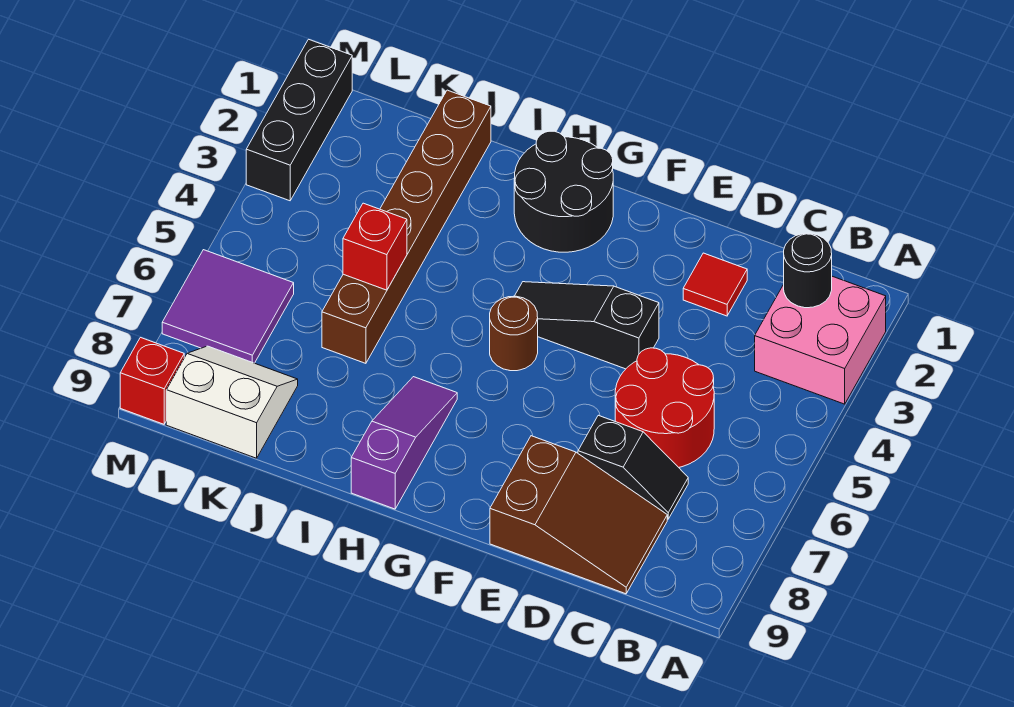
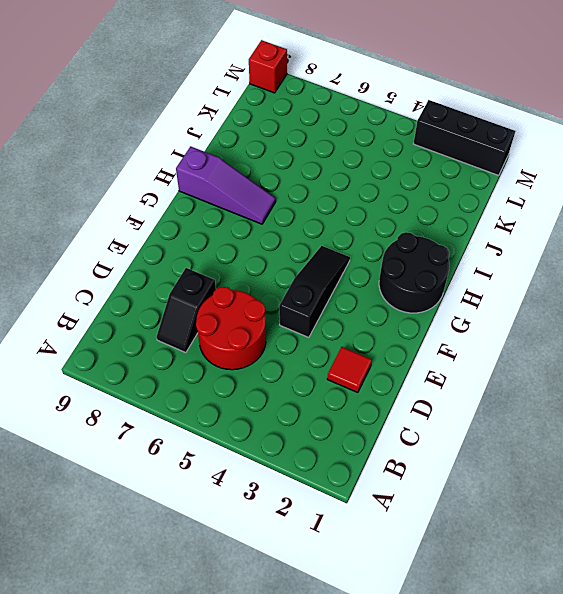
none -> pink brick A2:B3 level 1
none -> brown slope C8:E9 level 1 top E
none -> brown round brick G5 level 1

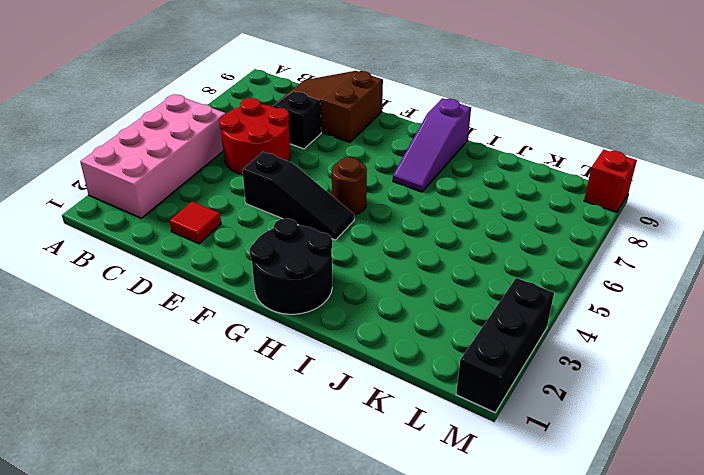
pink brick A2:B5 level 1 -> pink brick A2:B3 level 1
none -> brown brick J1:J6 level 1
none -> white slope K8:L9 level 1 top 9
none -> purple tile L6:M7 level 1

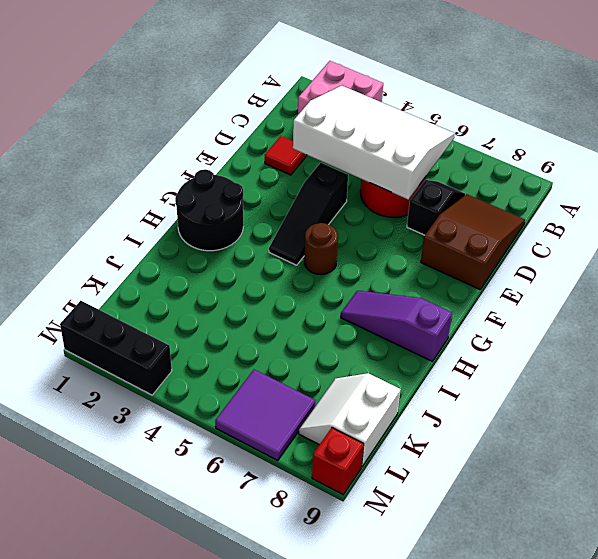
white slope B3:D6 level 2 top D -> none
none -> brown brick J1:J6 level 1
none -> black round brick B2 level 2
none -> red brick J5 level 2

